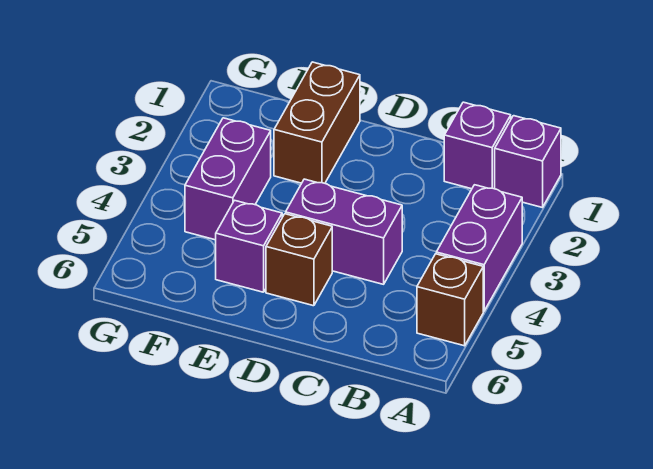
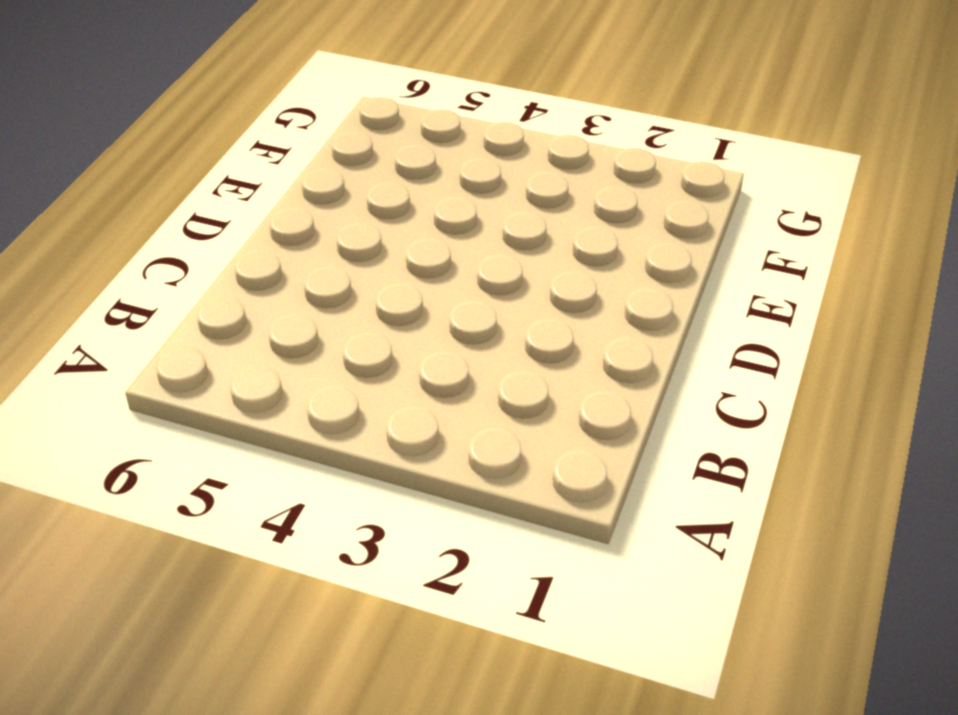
none -> purple brick A1 level 1
none -> purple brick A3:A4 level 1

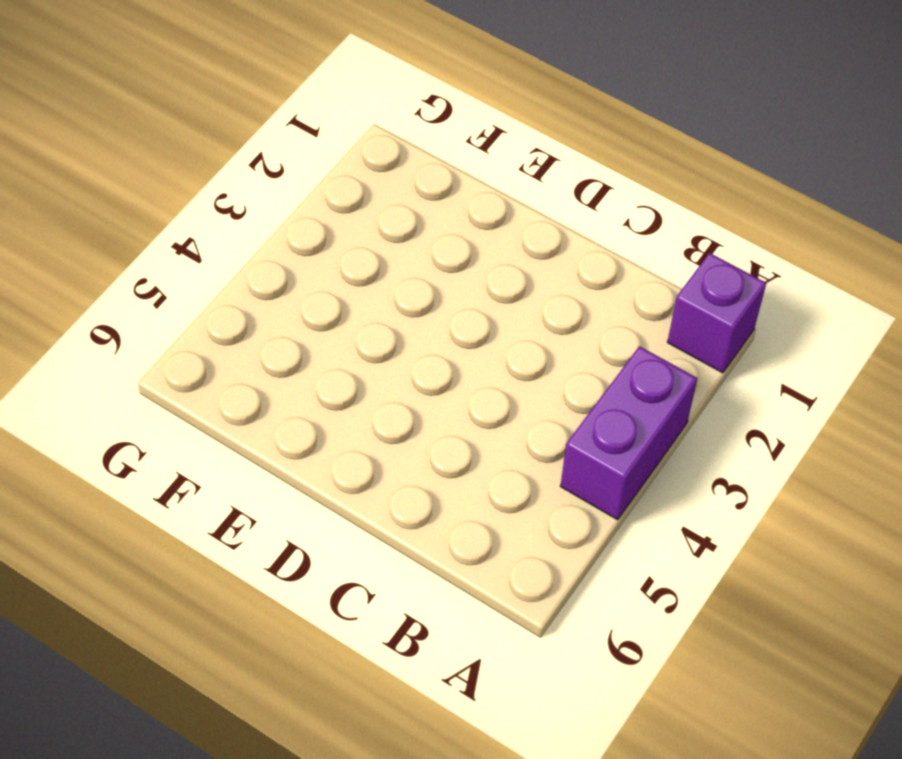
none -> brown brick A5 level 1
none -> purple brick B1 level 1

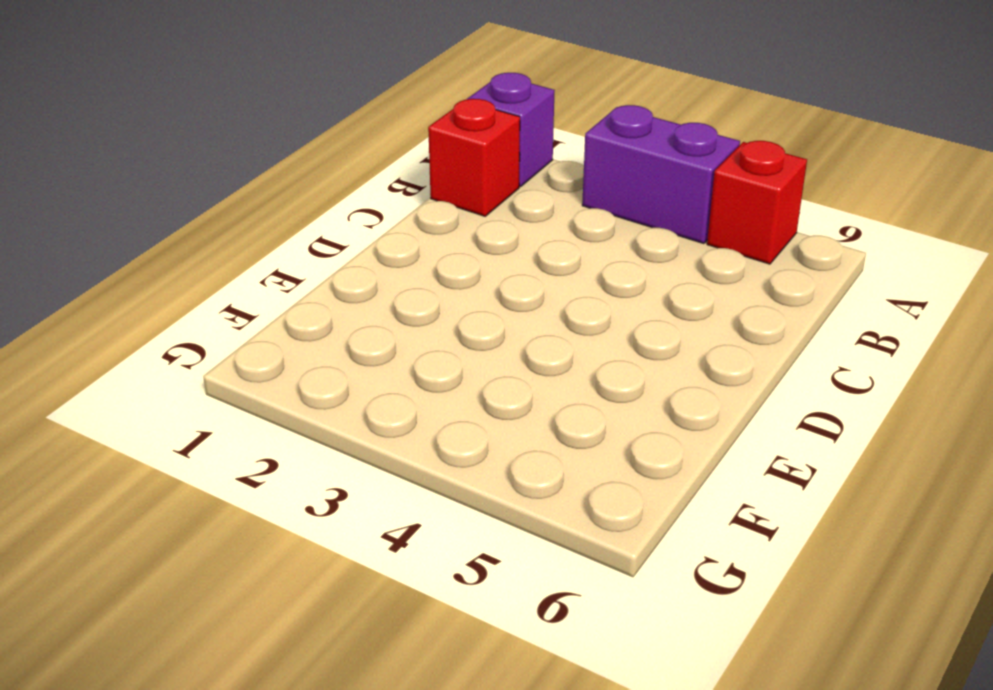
red brick A5 level 1 -> brown brick A5 level 1
red brick B1 level 1 -> purple brick B1 level 1
none -> purple brick C4:D4 level 1
none -> brown brick D5 level 1

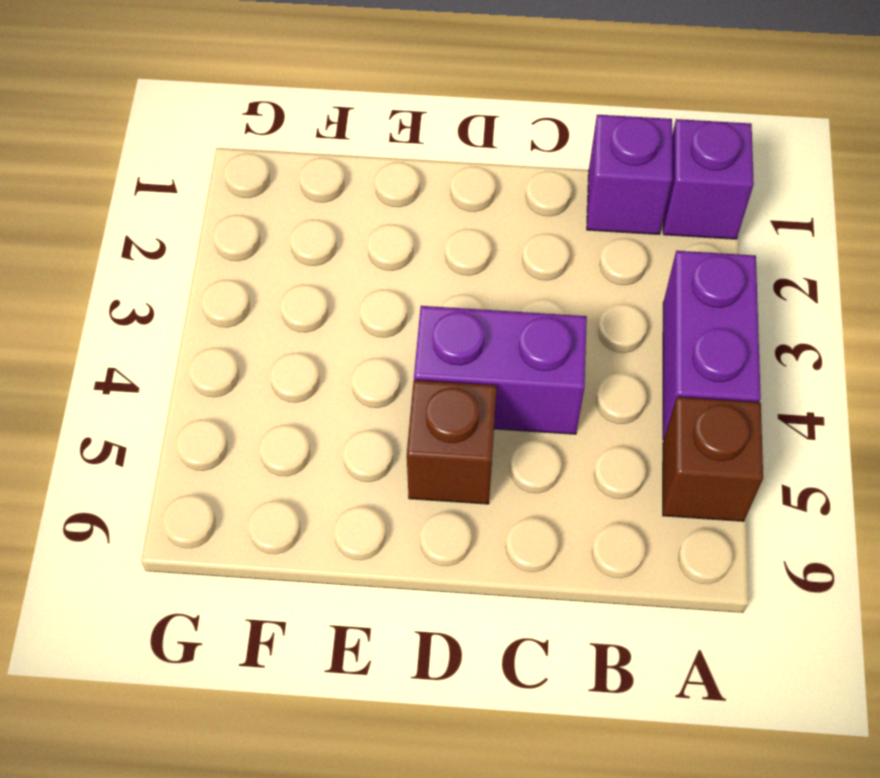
none -> brown brick E1:E2 level 1
none -> purple brick E5 level 1

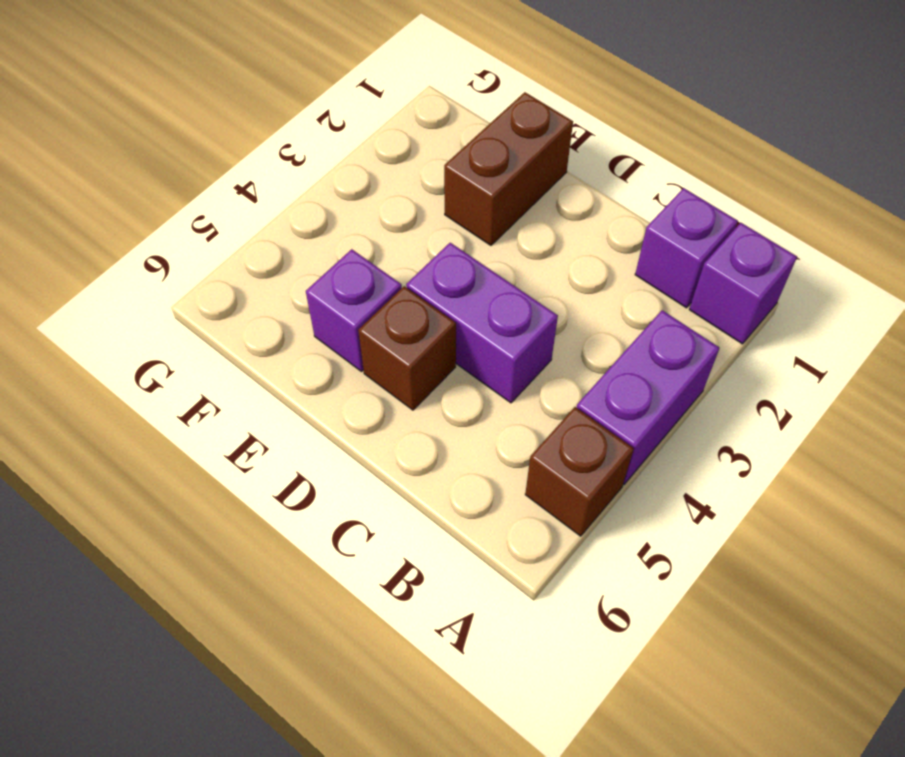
none -> purple brick F3:F4 level 1

